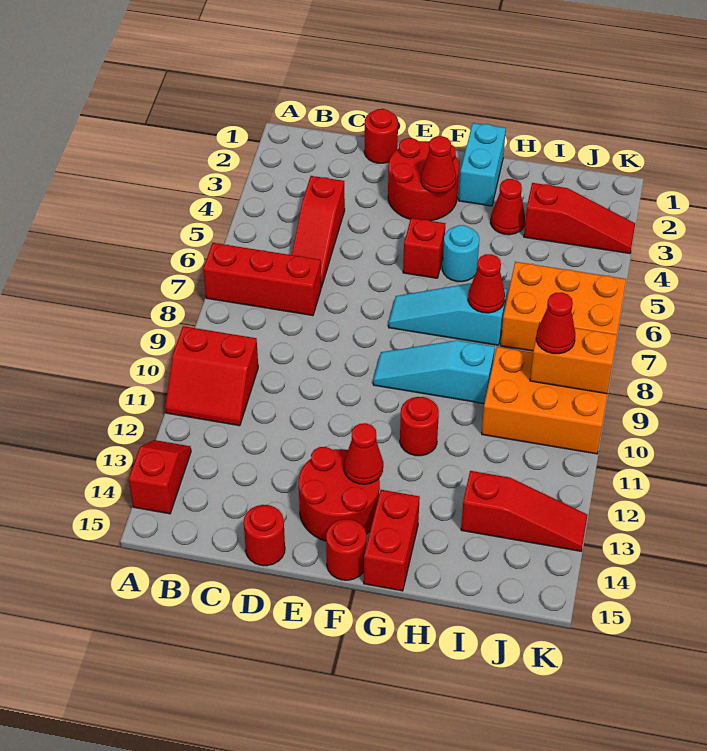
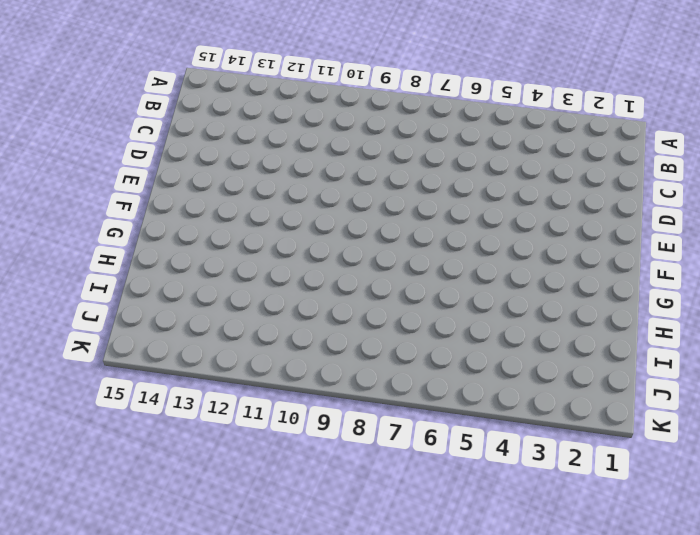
none -> red brick A7:C7 level 1
none -> red slope A10:B11 level 1 top 10
none -> red slope A13:A14 level 1 top 14

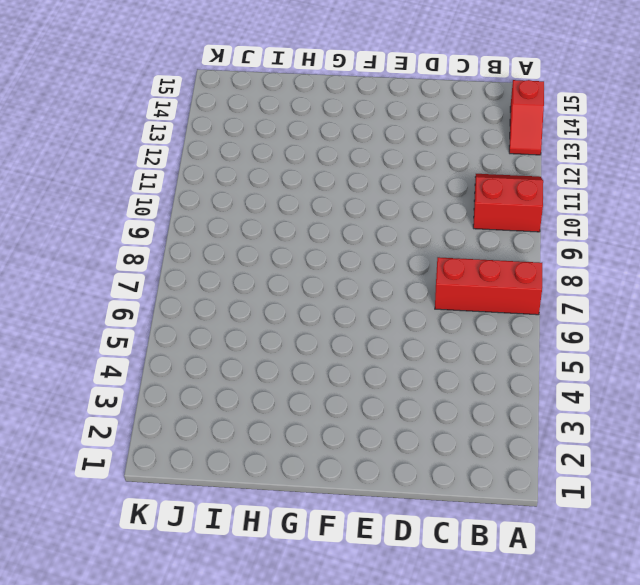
none -> red slope C4:C6 level 1 top 4
none -> red round brick D1 level 1
none -> red round brick D15 level 1

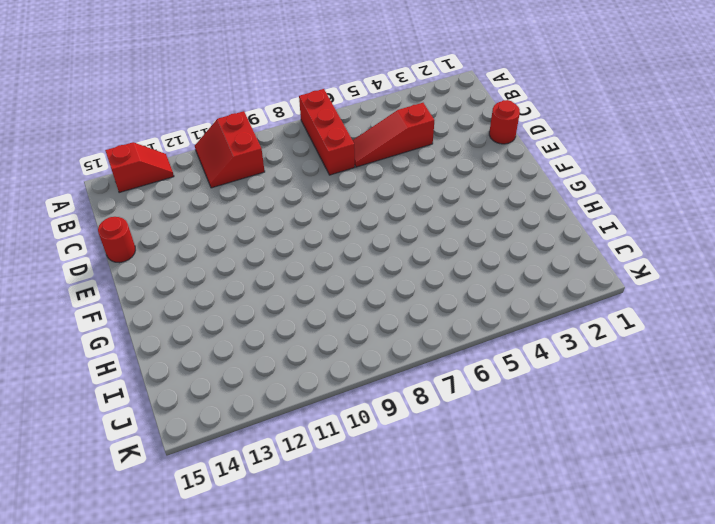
none -> red round brick E2:F3 level 1
none -> red round brick E13:F14 level 1
none -> red brick F5 level 1

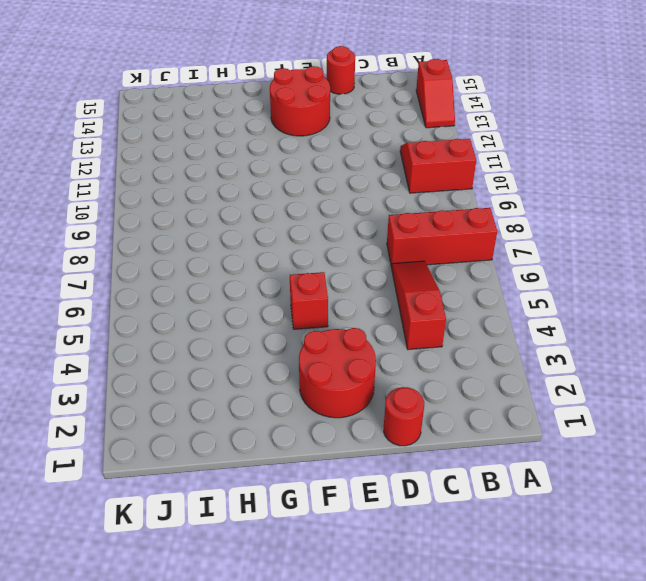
none -> cyan slope F7:H7 level 1 top H
none -> cyan slope F9:H9 level 1 top H
none -> red round brick F15 level 1

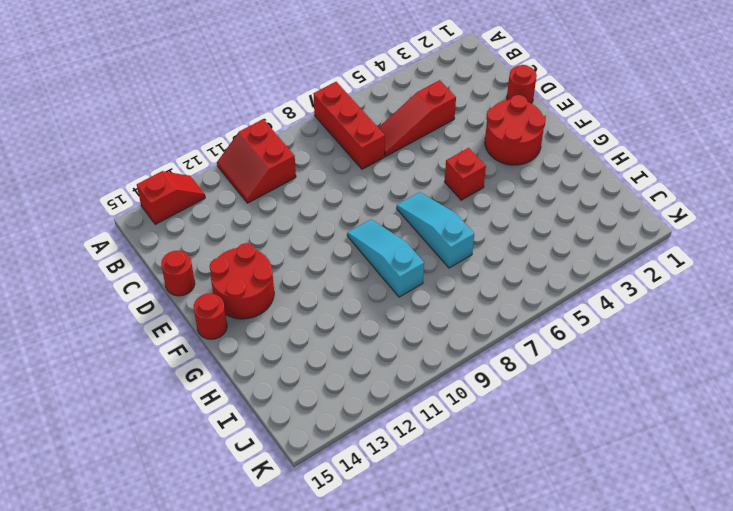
none -> cyan brick G1:G2 level 1
none -> cyan round brick G5 level 1
none -> red round brick G11 level 1

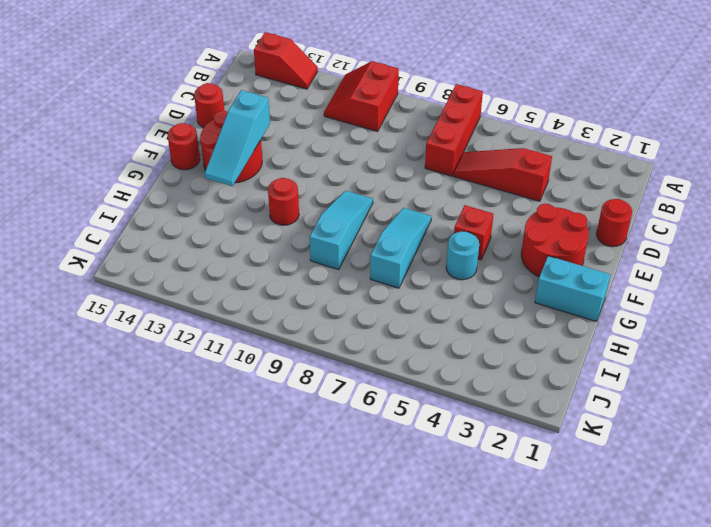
cyan slope E13:G13 level 2 top E -> red cone F13 level 2
none -> red brick G14:G15 level 1
none -> red cone H3 level 1
none -> red slope I3:K3 level 1 top I

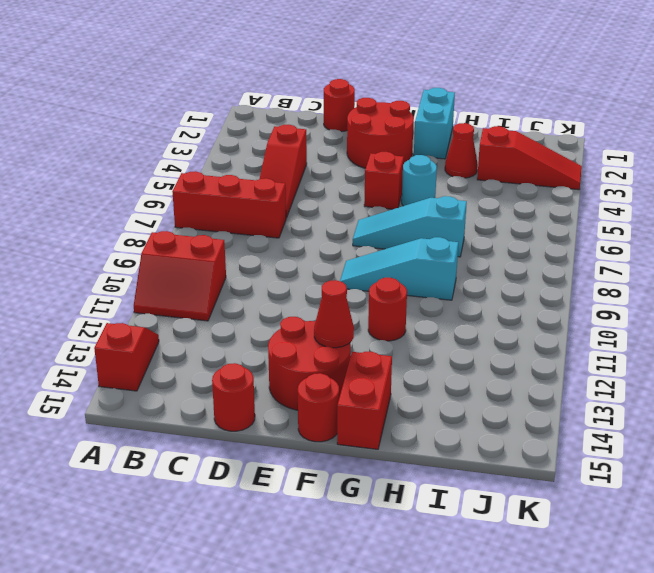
none -> orange brick I6:K7 level 1
none -> orange brick I9:K10 level 1
none -> red slope I13:K13 level 1 top I

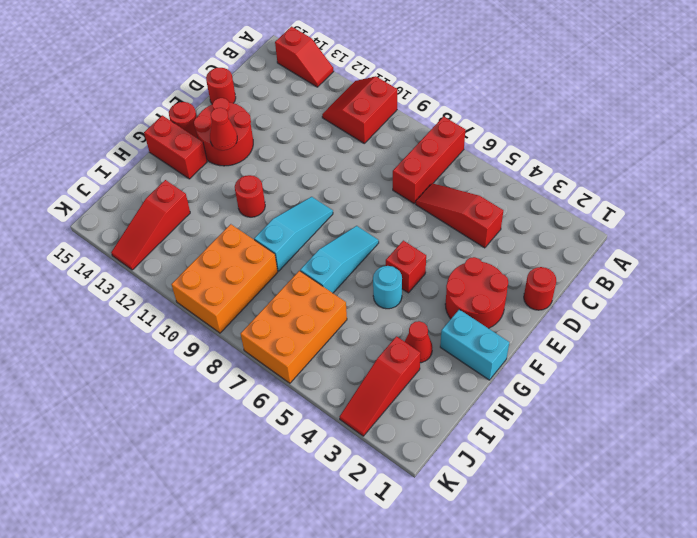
none -> red cone F3 level 2
none -> red cone H7 level 2
none -> orange brick J9:K9 level 2

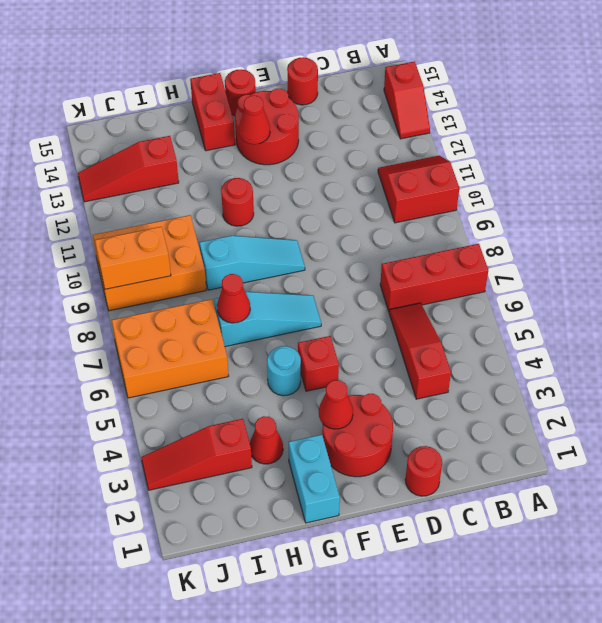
none -> red cone J9 level 3

